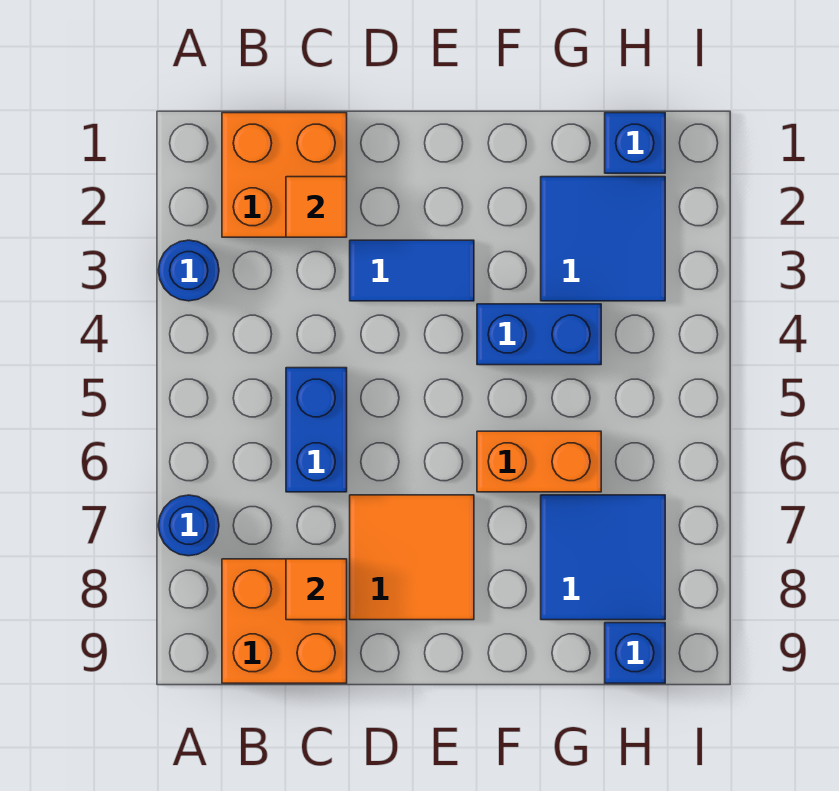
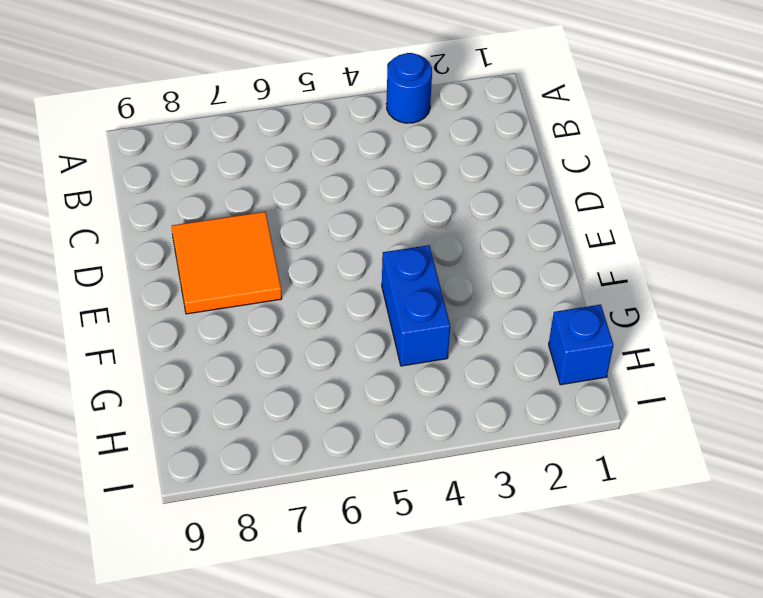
none -> blue round brick A7 level 1
none -> orange brick B1:C2 level 1
none -> orange brick B8:C9 level 1

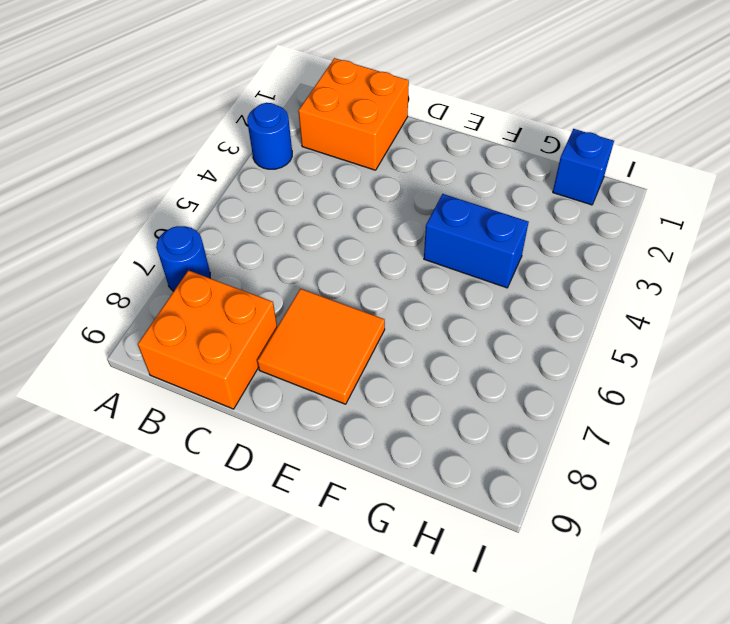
none -> blue brick C5:C6 level 1
none -> blue tile D3:E3 level 1
none -> orange brick F6:G6 level 1

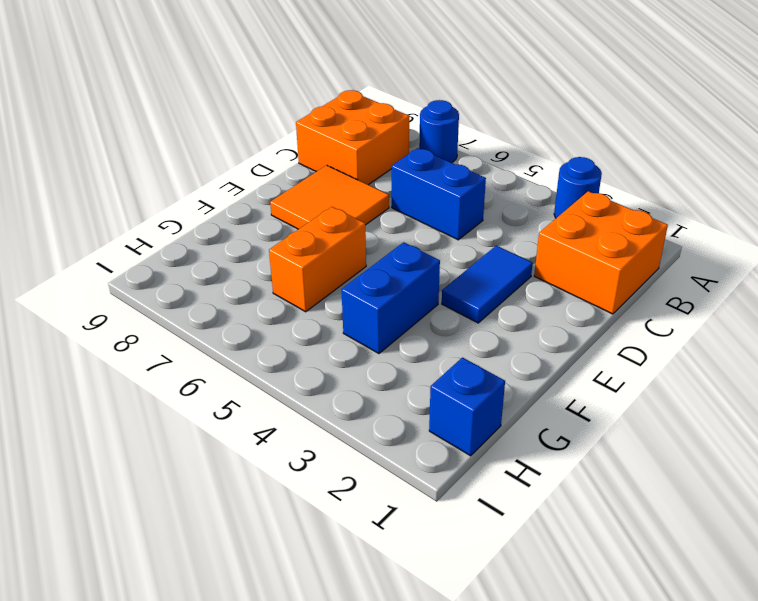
none -> blue tile G2:H3 level 1
none -> blue tile G7:H8 level 1
none -> blue brick H9 level 1

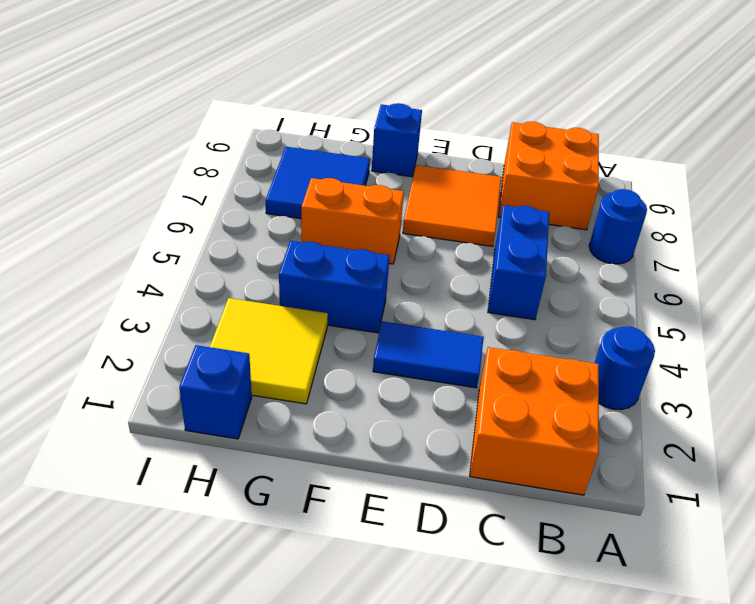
blue brick F9 level 1 -> blue brick H9 level 1
yellow tile G2:H3 level 1 -> blue tile G2:H3 level 1
none -> orange tile C2 level 2
none -> orange tile C8 level 2

